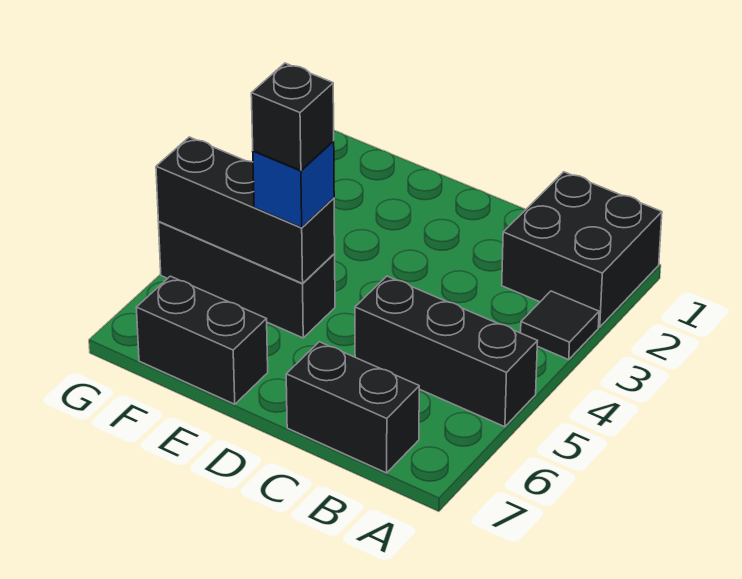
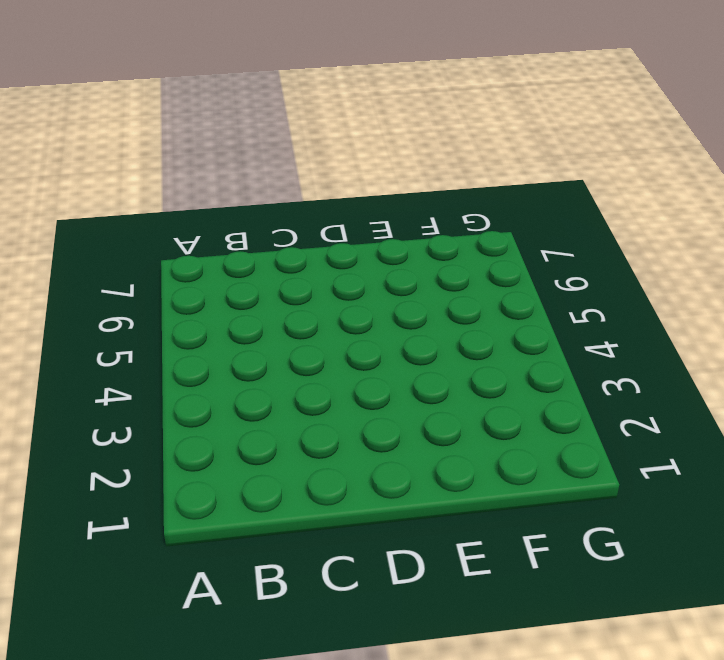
none -> black brick A1:B2 level 1
none -> black tile A3 level 1

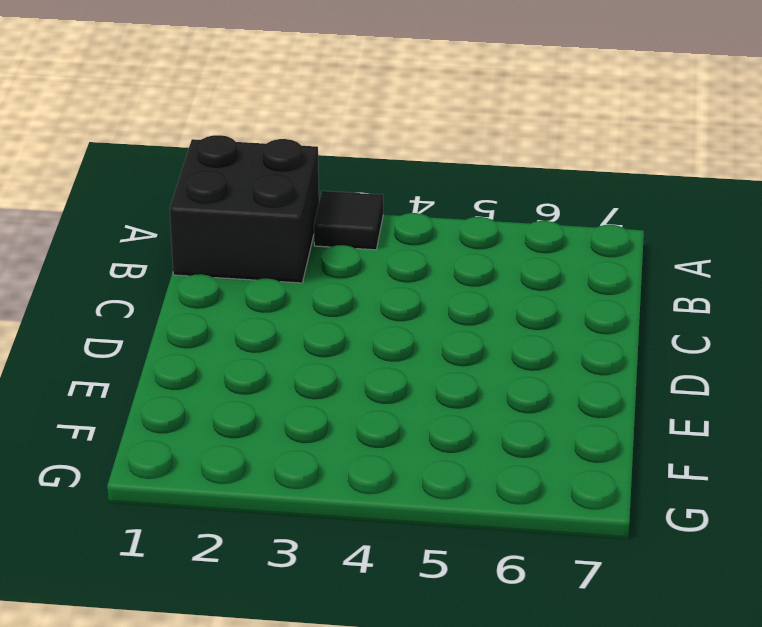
none -> black brick A5:C5 level 1
none -> black brick B7:C7 level 1

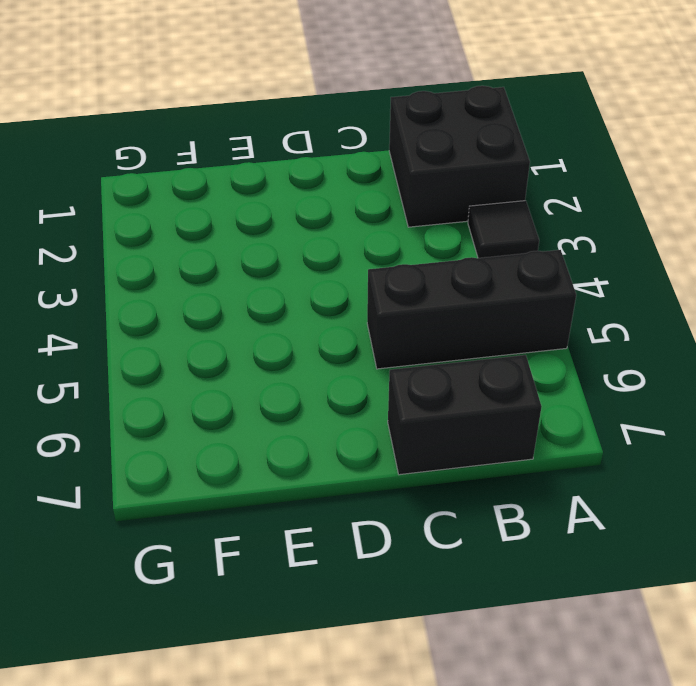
none -> black brick E5:G5 level 1
none -> black brick E7:F7 level 1

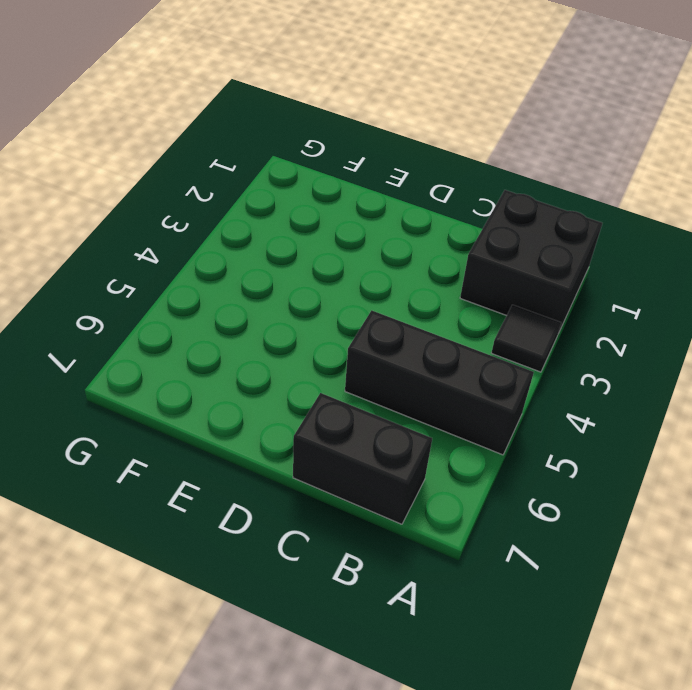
none -> black brick E5:G5 level 1
none -> black brick E7:F7 level 1

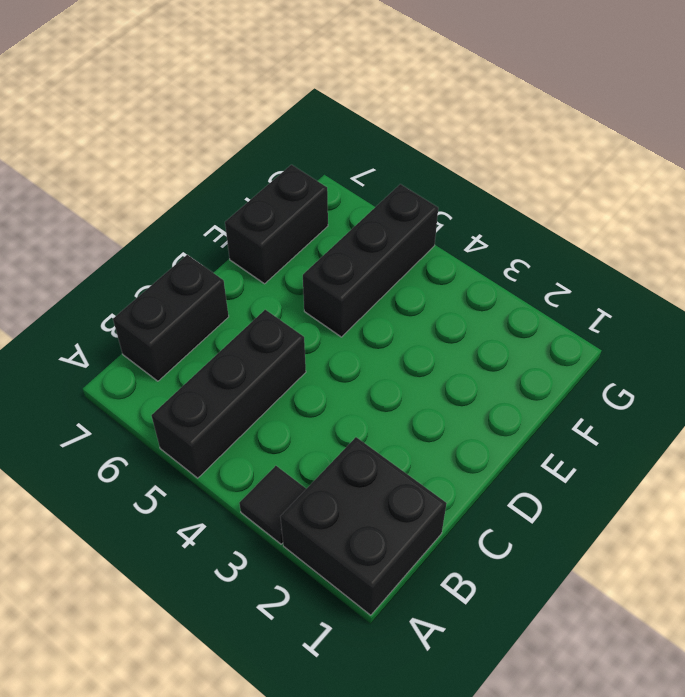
none -> black brick E5:G5 level 2
none -> blue brick E5 level 3

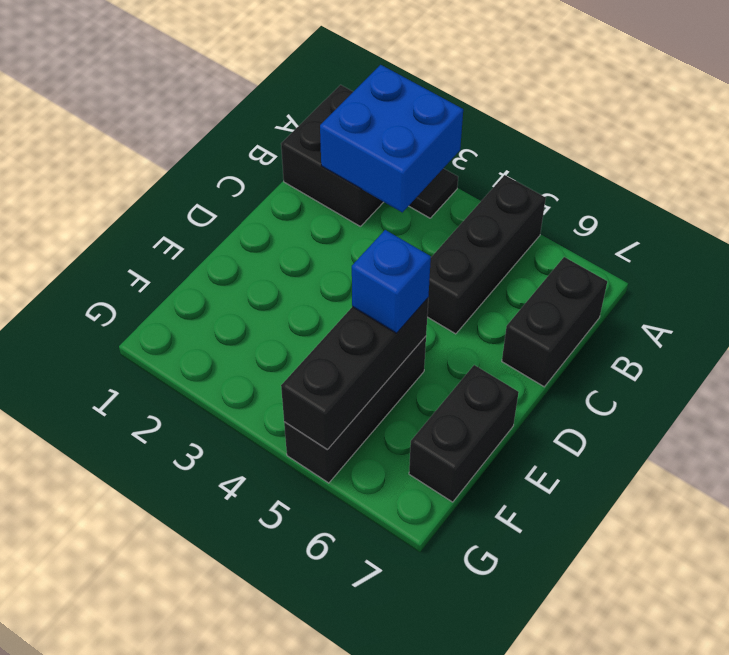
blue brick A2:B3 level 2 -> none
none -> black brick E5 level 4

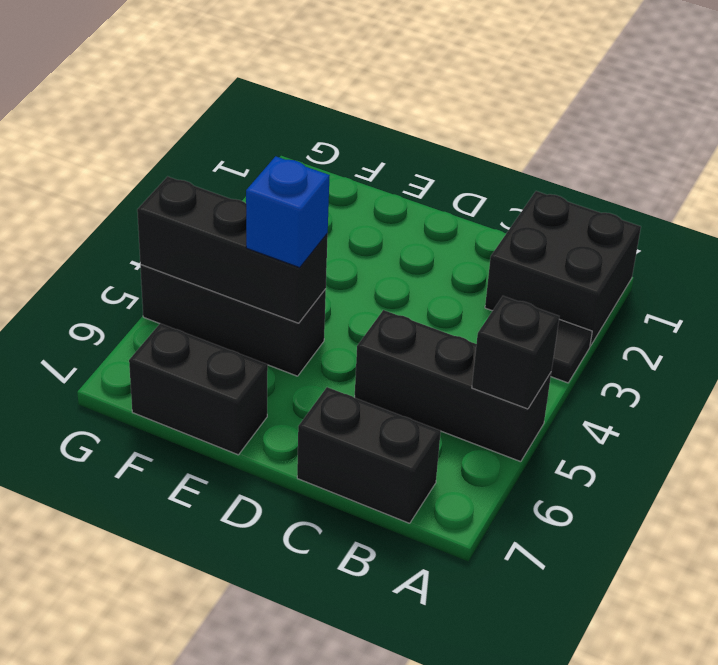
black brick A5 level 2 -> black brick E5 level 4

